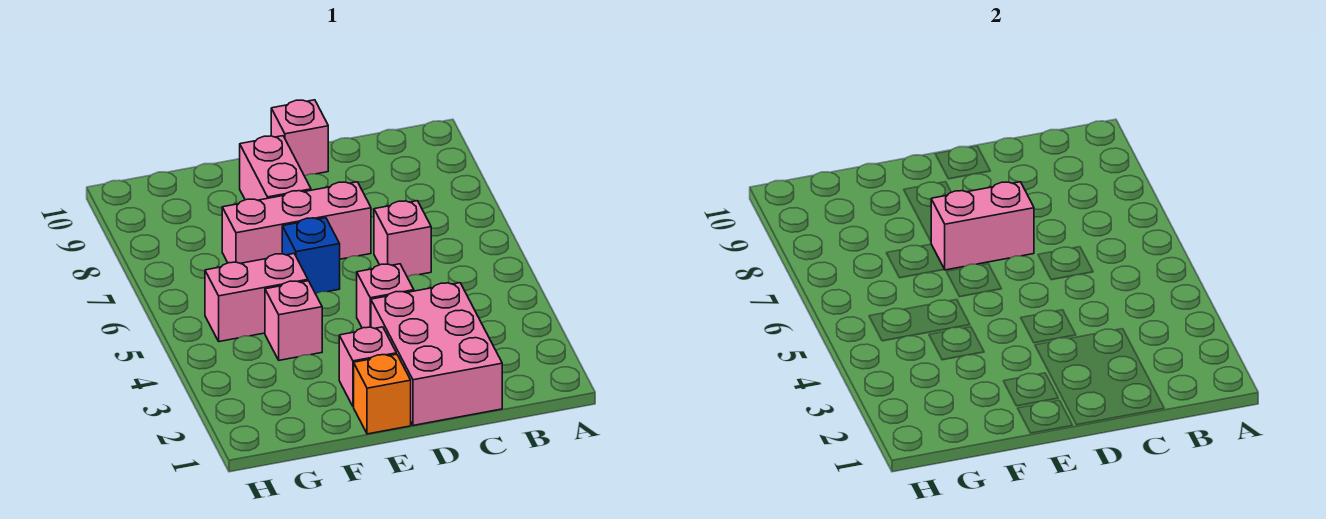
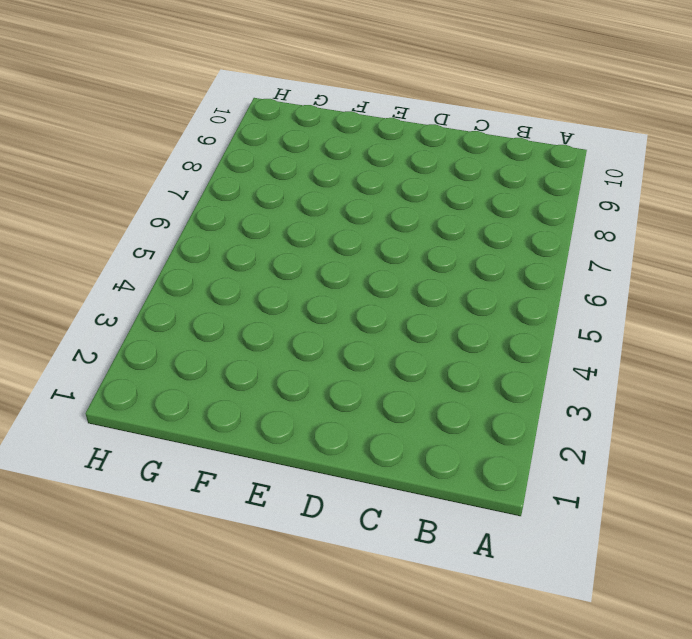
none -> pink brick C1:D3 level 1
none -> pink brick C6 level 1
none -> pink brick D4 level 1

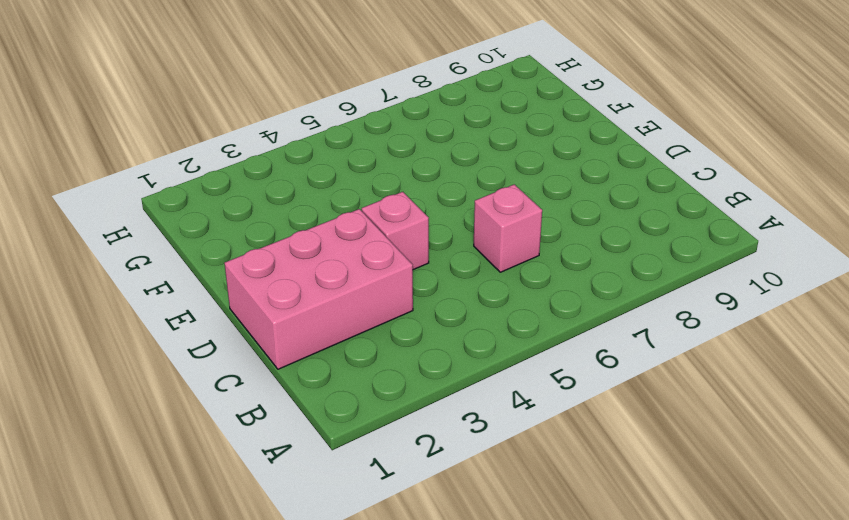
none -> pink brick D7:F7 level 1
none -> pink brick D10 level 1
none -> orange brick E1 level 1

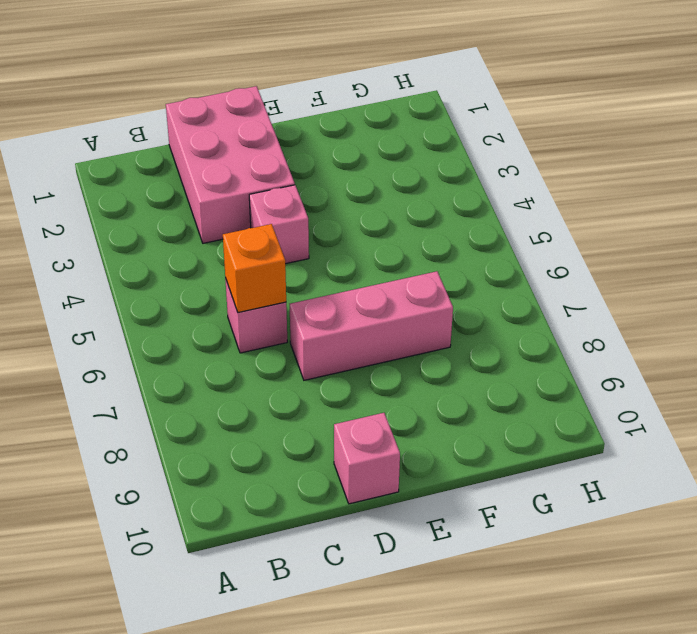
orange brick C6 level 2 -> orange brick E1 level 1
none -> pink brick E2 level 1
none -> blue brick E6 level 1
none -> pink brick E8:E9 level 1

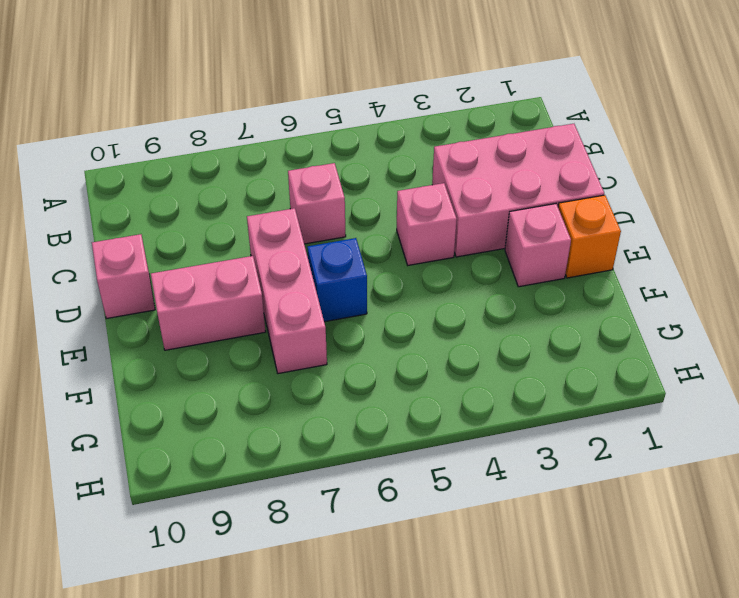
none -> pink brick F4 level 1
none -> pink brick F5:G5 level 1
none -> pink brick D7:E7 level 2

